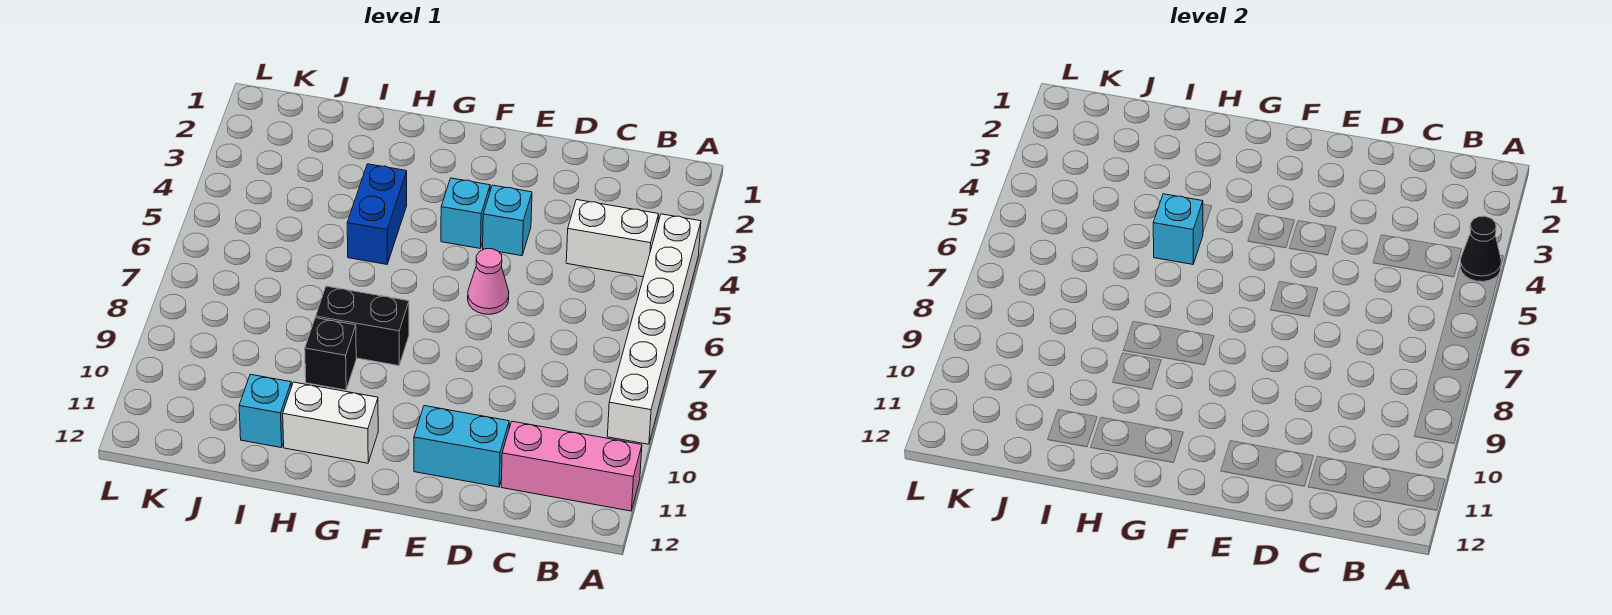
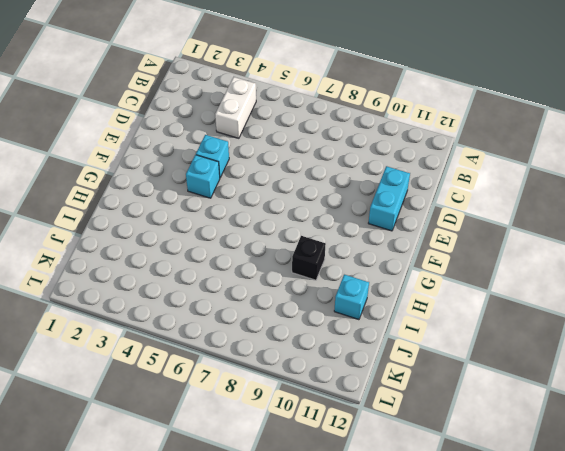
none -> white brick A4:A9 level 1
none -> pink brick A11:C11 level 1
none -> pink cone E6 level 1

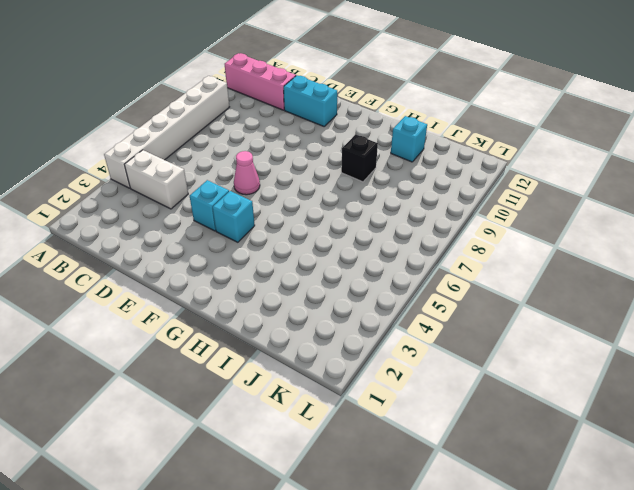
none -> black brick G8:H8 level 1
none -> white brick G11:H11 level 1
none -> blue brick H4:H5 level 1

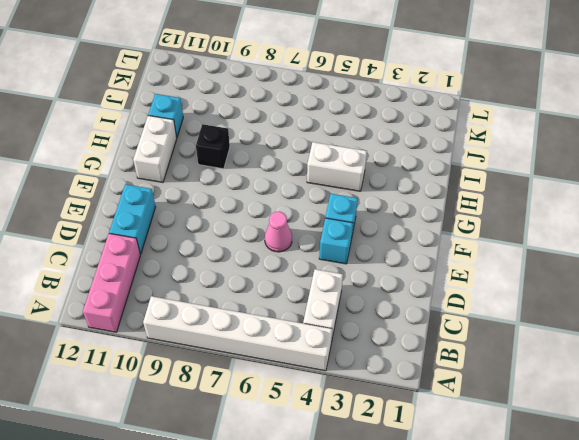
white brick H4:H5 level 1 -> blue brick H4:H5 level 1
none -> black brick G8:H8 level 1
none -> black cone A4 level 2
none -> cyan brick H5 level 2

